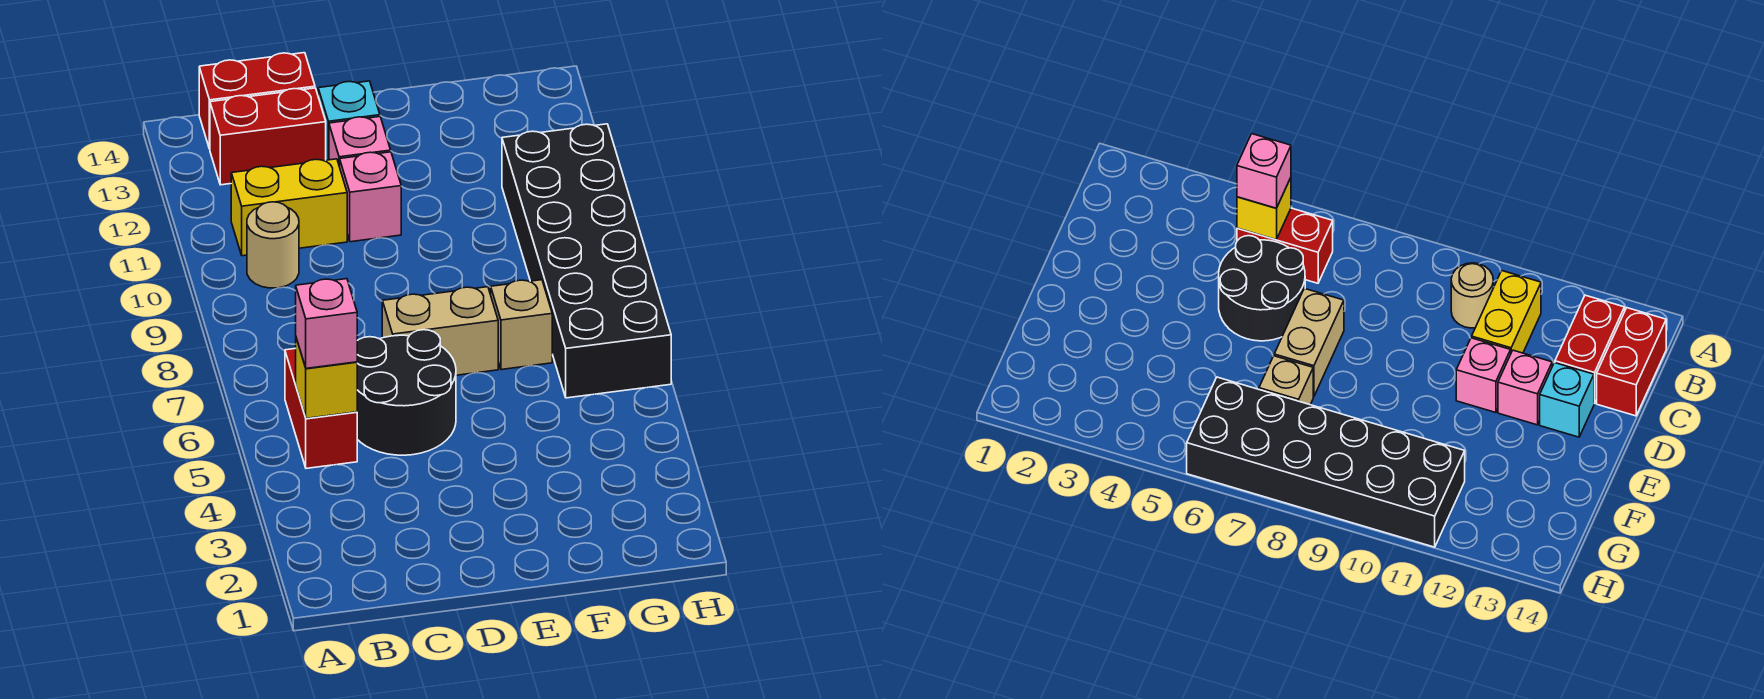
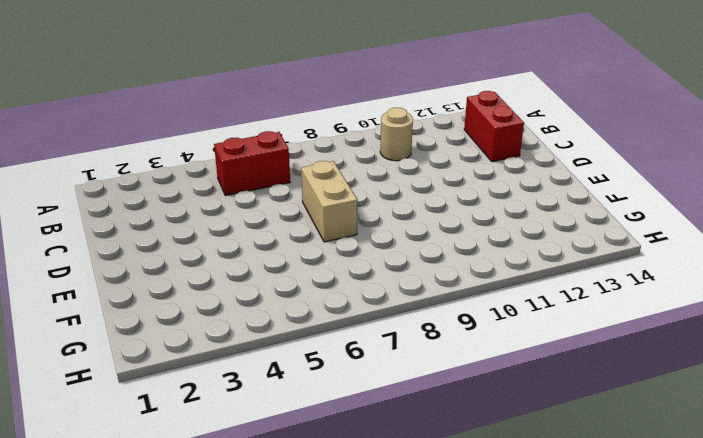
none -> yellow brick B11:C11 level 1
none -> red brick B14:C14 level 1
none -> black round brick C5:D6 level 1

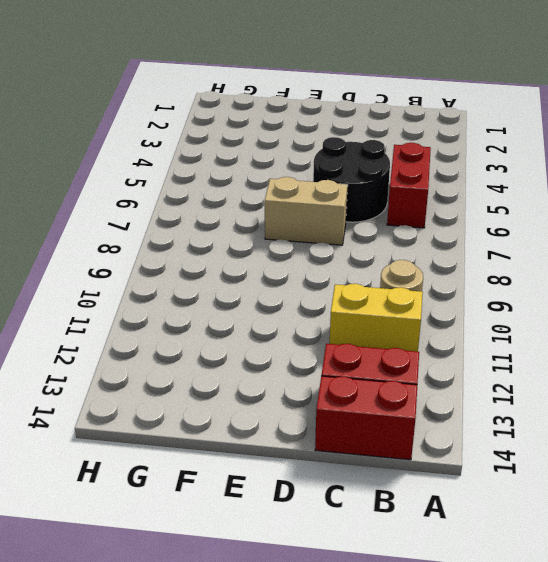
none -> pink brick D11 level 1
none -> pink brick D12 level 1
none -> cyan brick D13 level 1

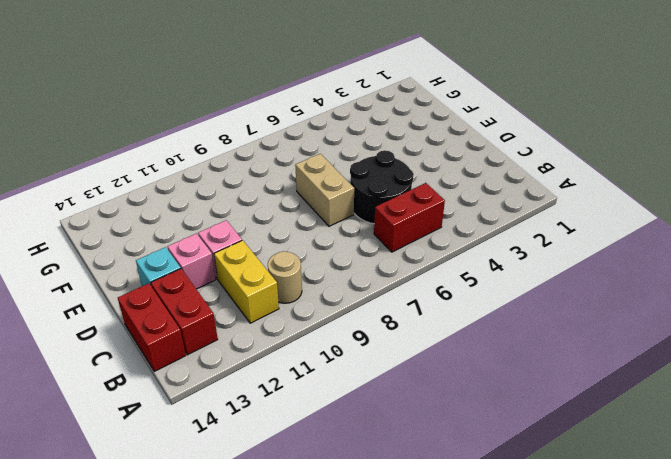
none -> tan brick F7 level 1
none -> black brick G6:H11 level 1
none -> yellow brick B5 level 2

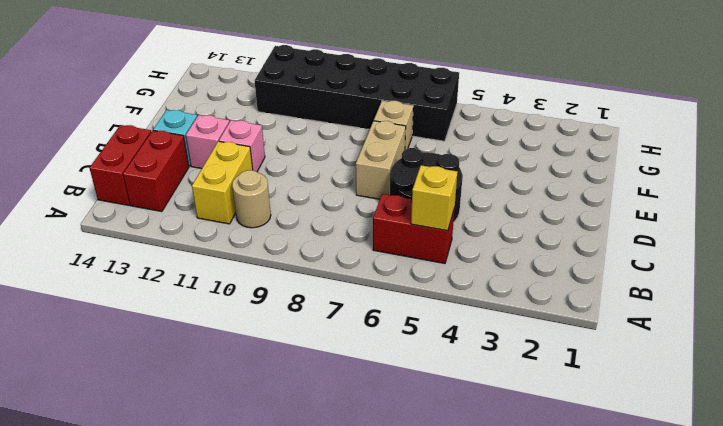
none -> pink brick B5 level 3

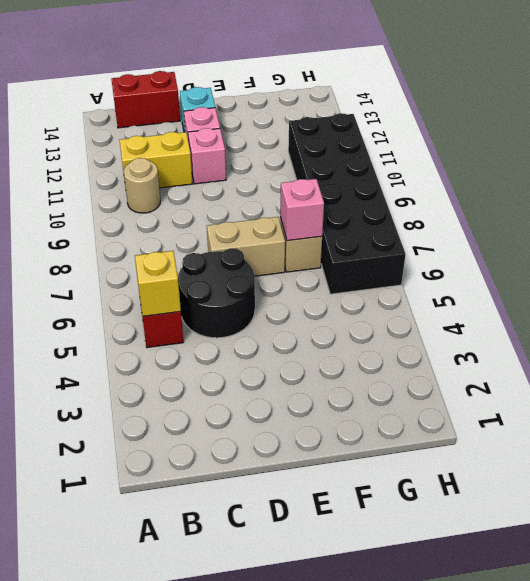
pink brick F7 level 2 -> pink brick B5 level 3
none -> red brick B13:C13 level 1

